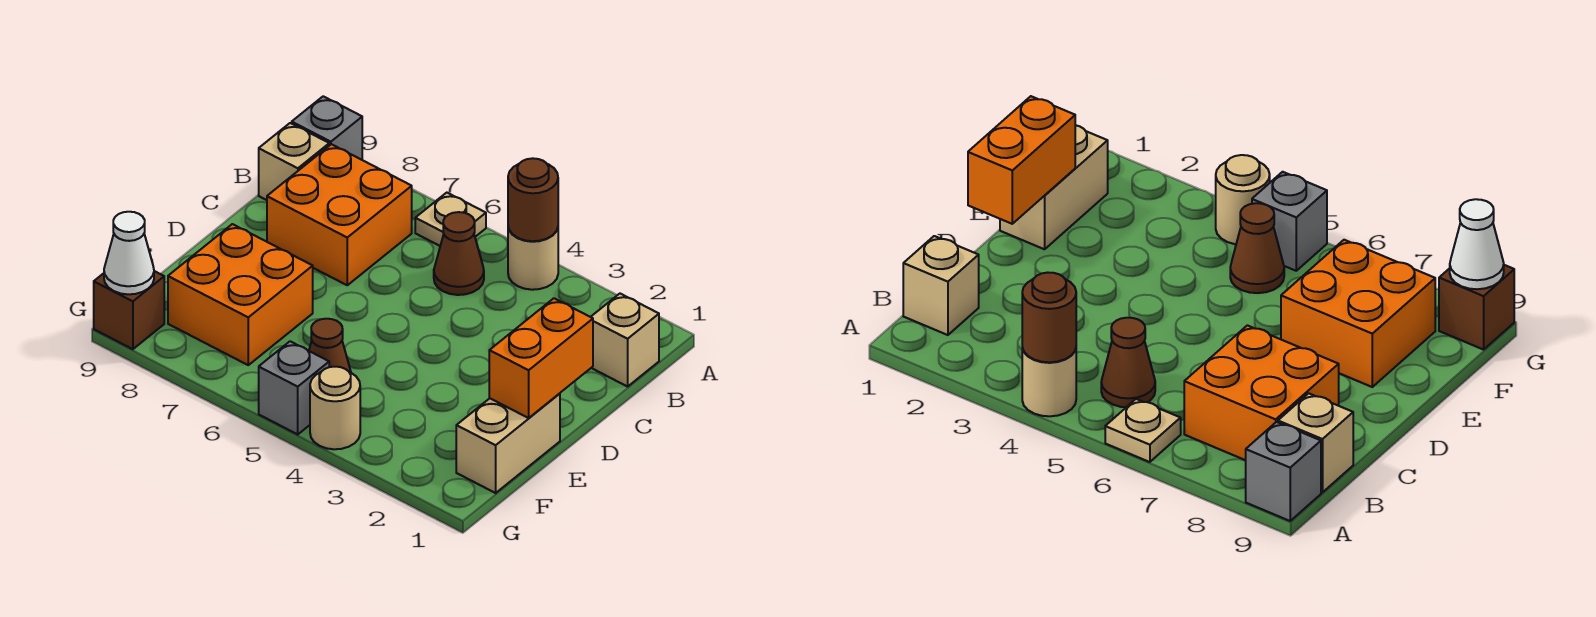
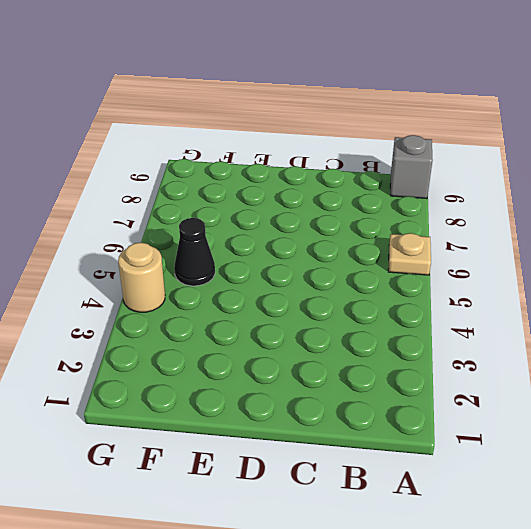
black cone F5 level 1 -> brown cone F5 level 1
none -> tan round brick A4 level 1
none -> tan brick B1 level 1
none -> brown cone B5 level 1

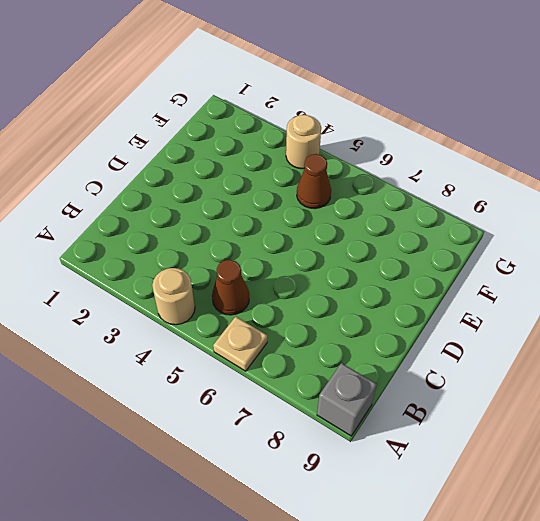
none -> tan brick B1 level 1
none -> orange brick B7:C8 level 1
none -> tan brick B9 level 1

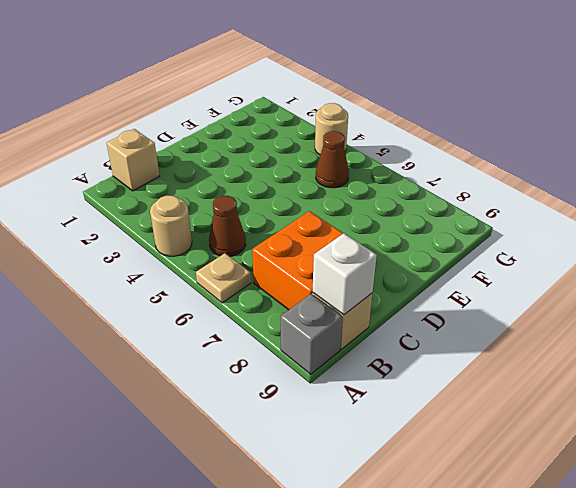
white brick B9 level 2 -> none
none -> tan brick E1:F1 level 1
none -> orange brick E7:F8 level 1
none -> grey brick G5 level 1

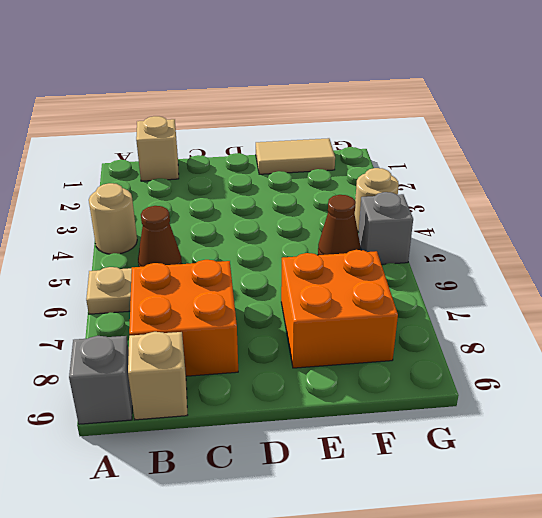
tan tile E1:F1 level 1 -> tan brick E1:F1 level 1
none -> brown brick G9 level 1
none -> brown round brick A4 level 2
none -> orange brick D1:E1 level 2

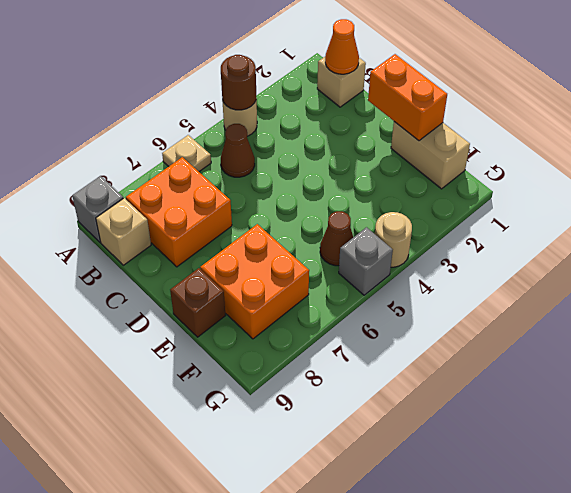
orange cone B1 level 2 -> none
brown brick E9 level 1 -> brown brick G9 level 1
none -> white cone G9 level 2

